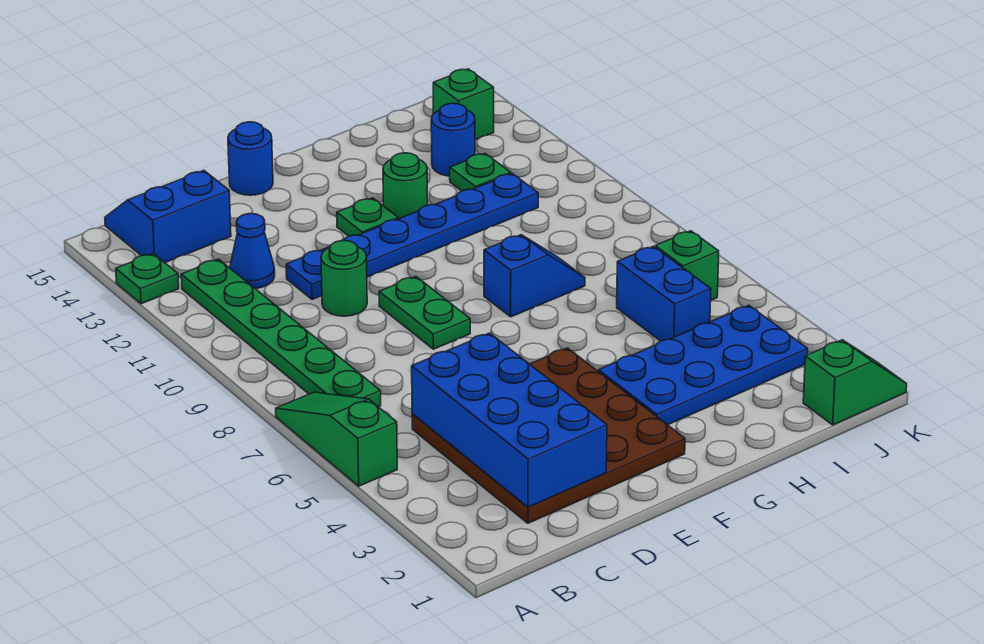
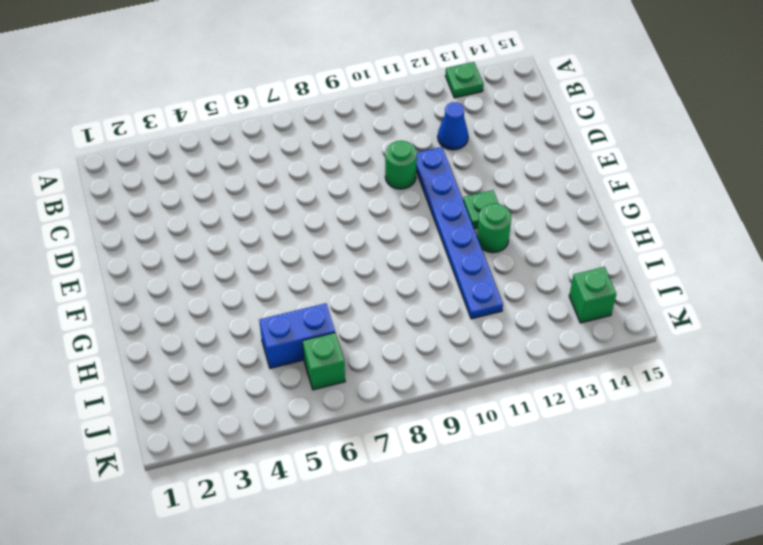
none -> green slope A5:A7 level 1 top 5
none -> green plate B7:B12 level 1
none -> blue slope B14:C15 level 1 top 14

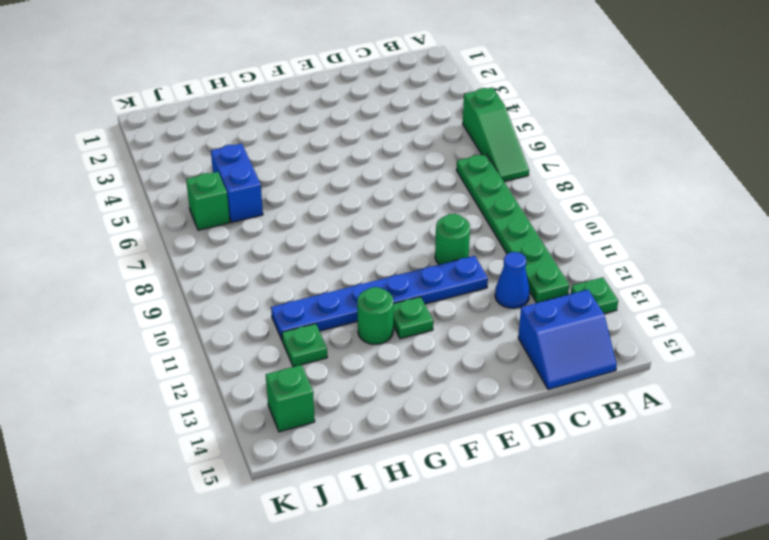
none -> brown plate C2:F5 level 1
none -> green plate E8:E9 level 1
none -> blue round brick E15 level 1

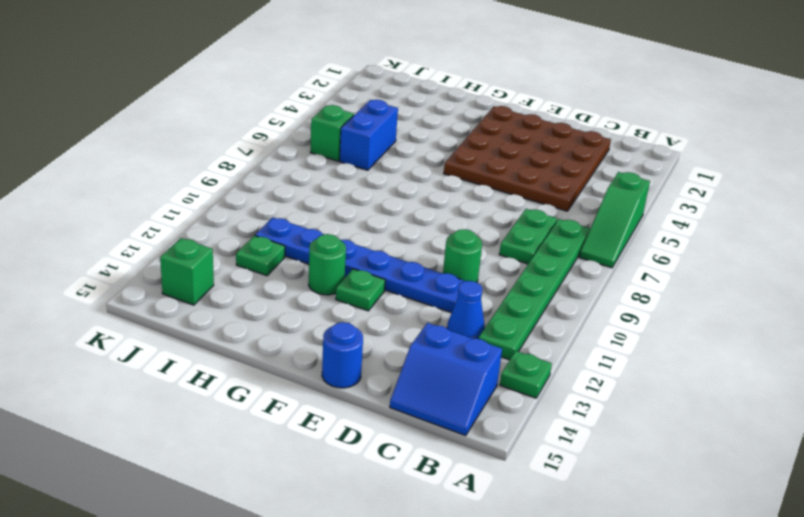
green plate C7:C8 level 1 -> green plate E8:E9 level 1
none -> blue plate G3:J4 level 1
none -> blue slope G8:H8 level 1 top G
none -> blue round brick I13 level 1

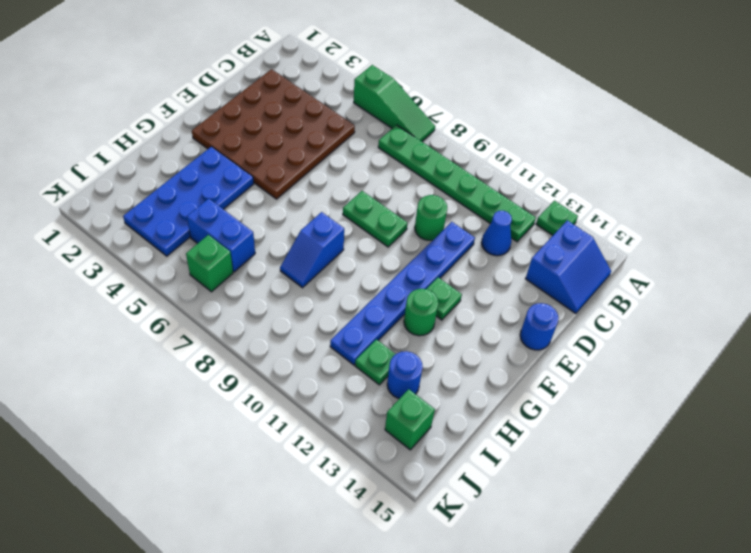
none -> green slope J1:K1 level 1 top J
none -> blue brick C2:D5 level 2

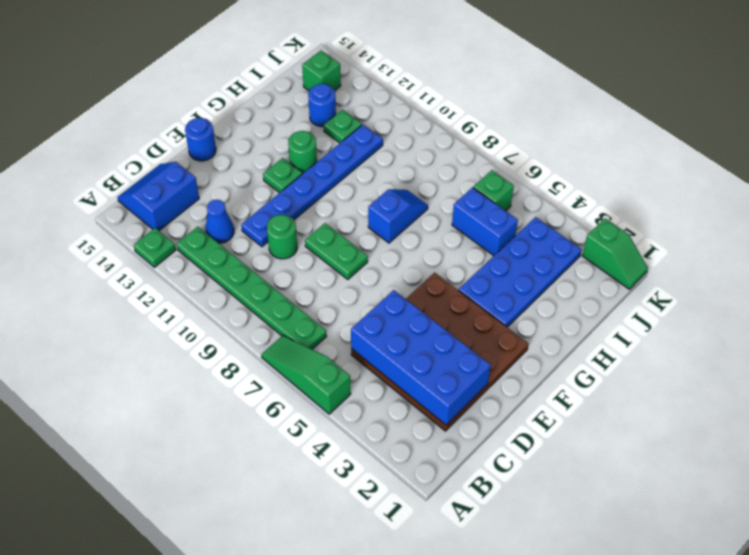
green slope K1:K2 level 1 top 2 -> green slope J1:K1 level 1 top J

